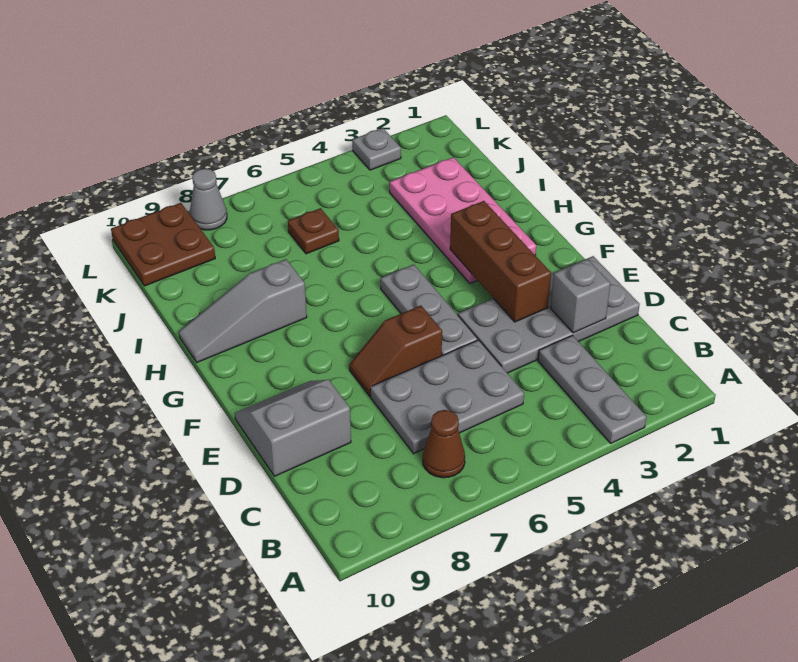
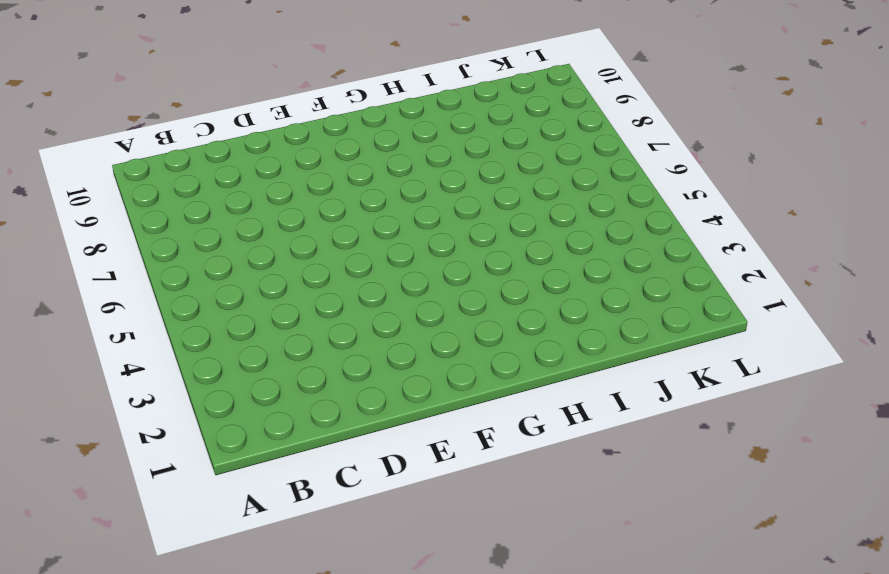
none -> grey plate A3:C3 level 1
none -> brown cone B7 level 1
none -> grey plate C5:D7 level 1

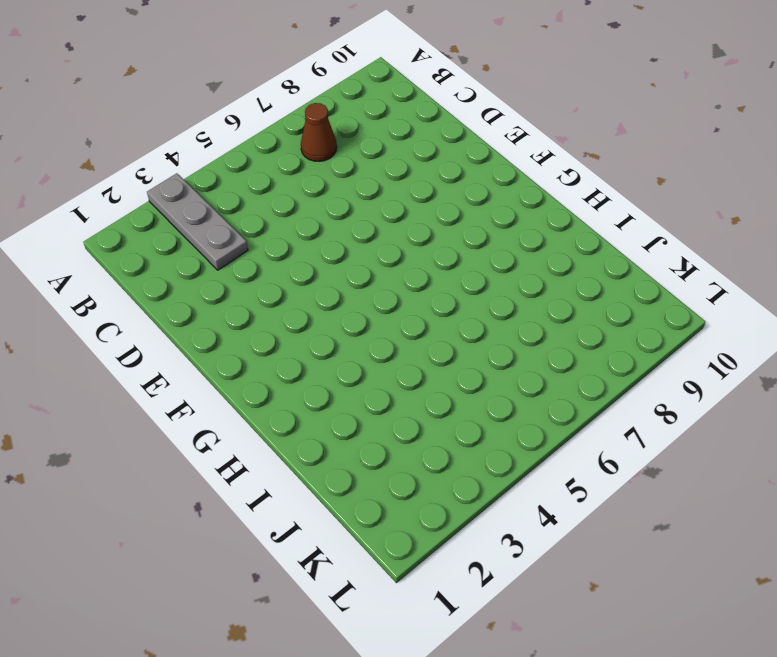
none -> grey plate C5:D7 level 1
none -> grey plate D1:E4 level 1
none -> grey slope D9:E10 level 1 top D

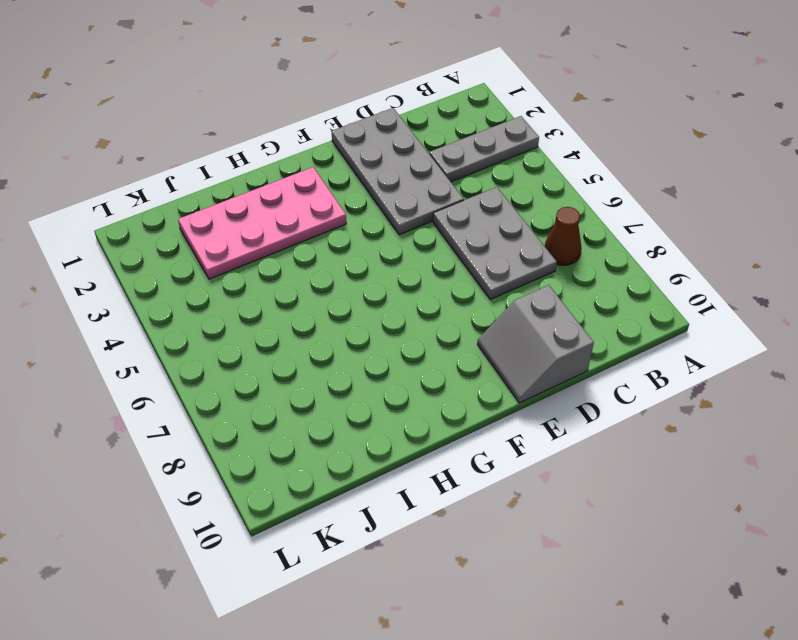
none -> grey plate E5:G5 level 1
none -> brown slope E6:E7 level 1 top 6
none -> grey slope H8:H10 level 1 top 8

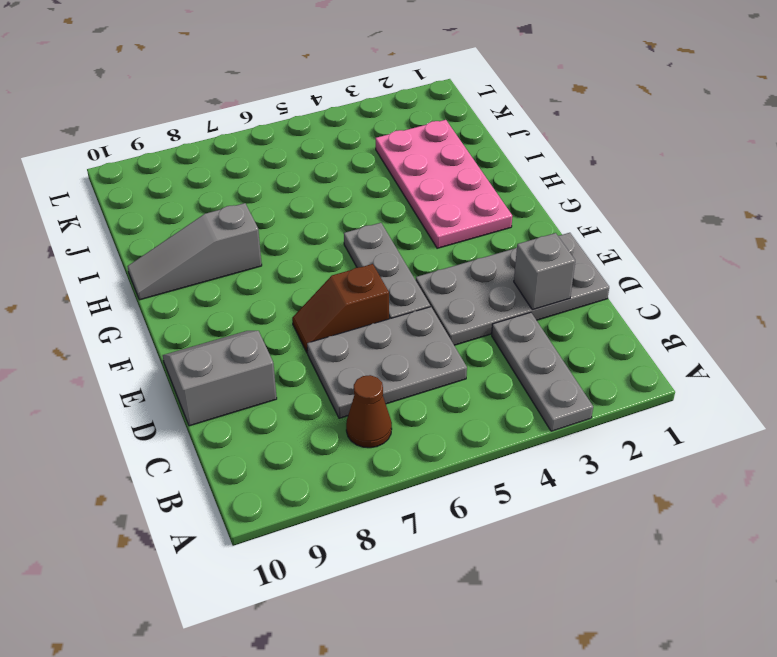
none -> brown plate J6 level 1
none -> brown plate K9:L10 level 1
none -> grey plate L3 level 1

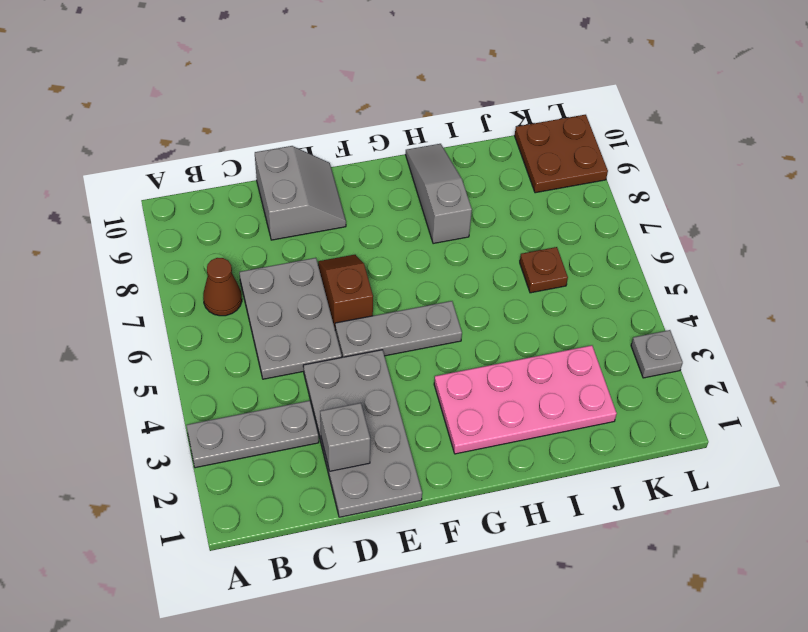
none -> grey cone L8 level 1
none -> brown brick E3:G3 level 2

